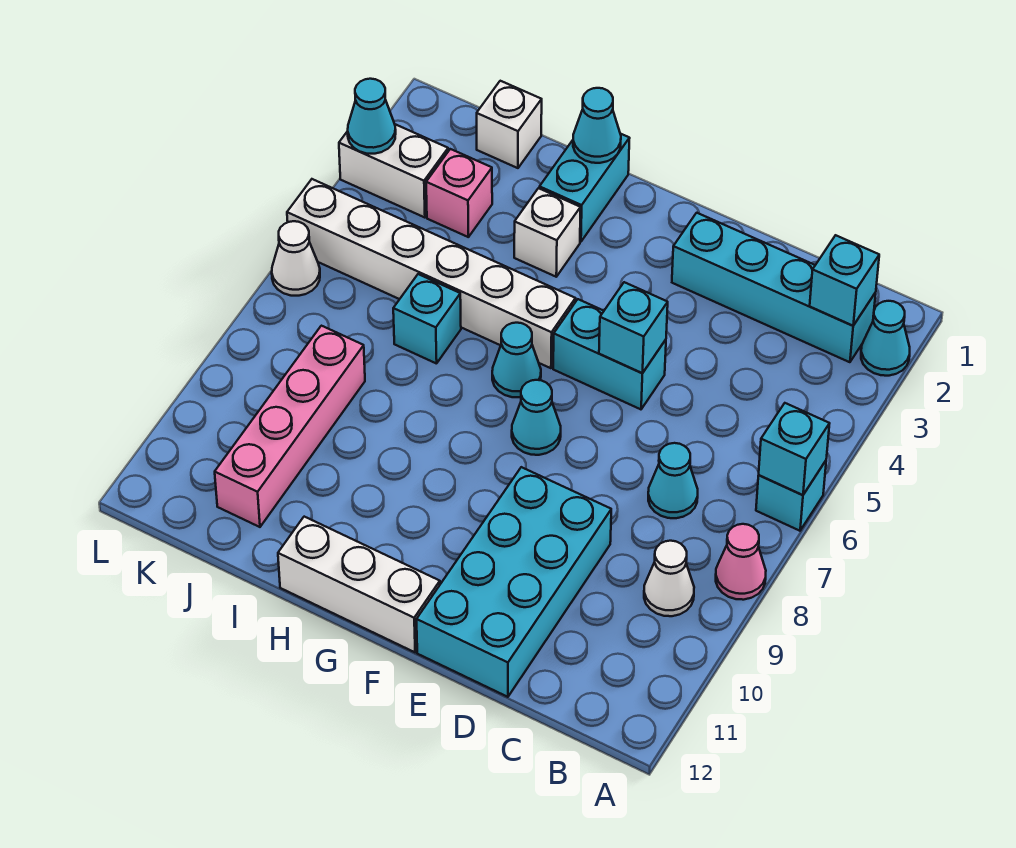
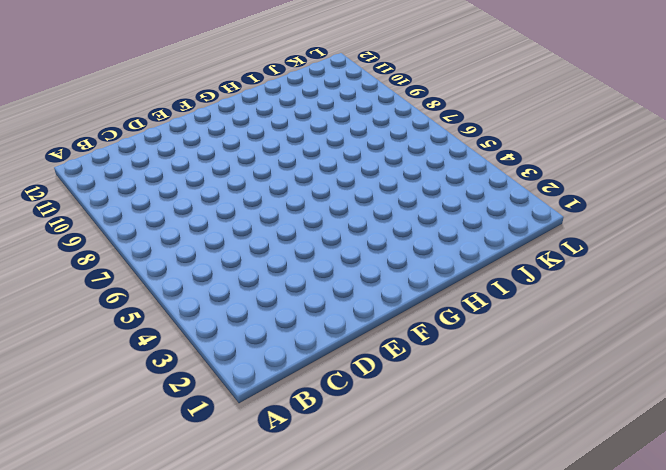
none -> cyan cone A2 level 1
none -> cyan brick A6 level 1
none -> pink cone A8 level 1

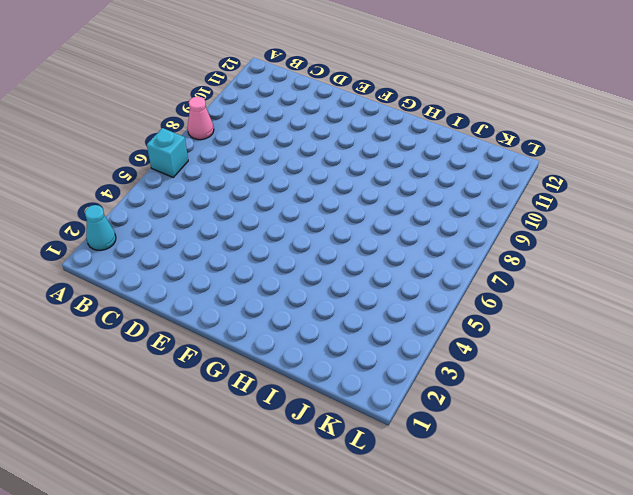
none -> cyan brick B2:E2 level 1
none -> white cone B9 level 1
none -> cyan cone C7 level 1

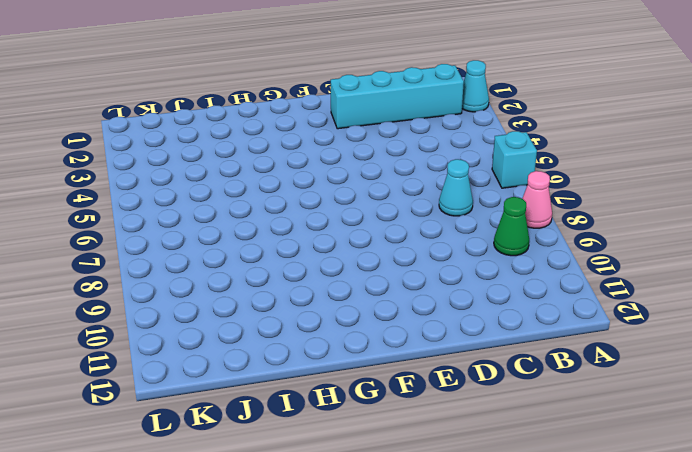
green cone B9 level 1 -> white cone B9 level 1
none -> cyan brick D9:E12 level 1
none -> cyan brick E5:F5 level 1
none -> cyan cone F7 level 1

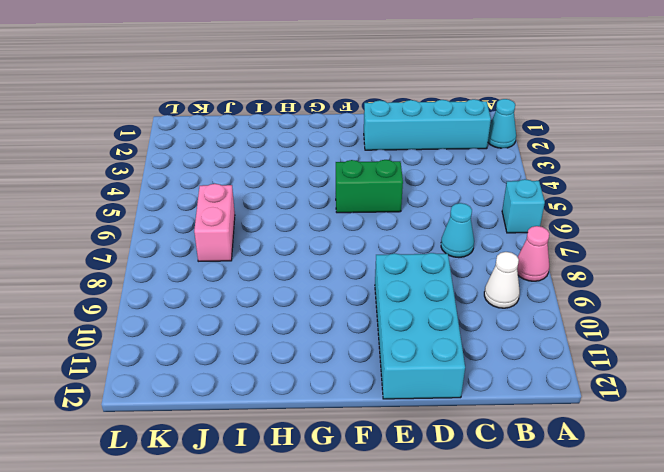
green brick E5:F5 level 1 -> cyan brick E5:F5 level 1
pink brick J6:J7 level 1 -> none
none -> cyan cone F7 level 1
none -> white brick F12:H12 level 1
none -> white brick G5:L5 level 1

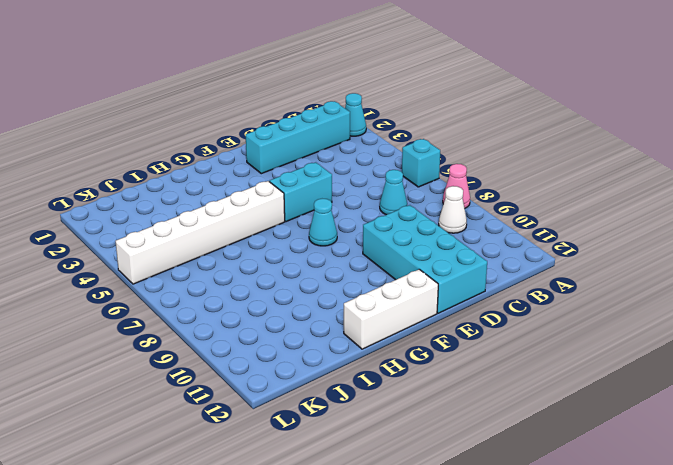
none -> cyan cone G6 level 1
none -> cyan brick H1:H2 level 1
none -> white brick H3 level 1

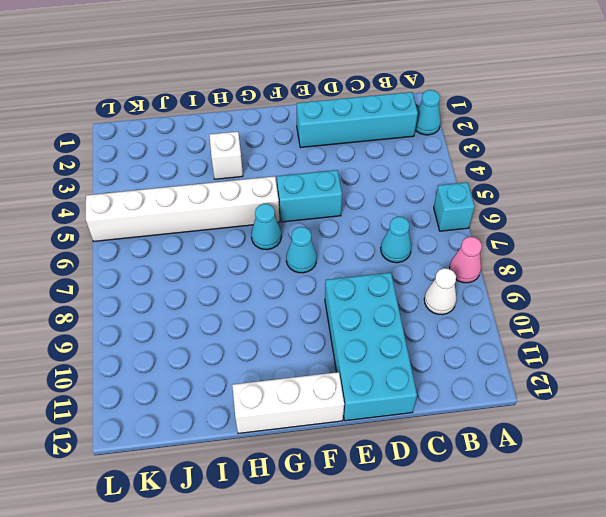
none -> cyan brick H1:H2 level 1
none -> cyan brick I6 level 1
none -> white brick J1 level 1

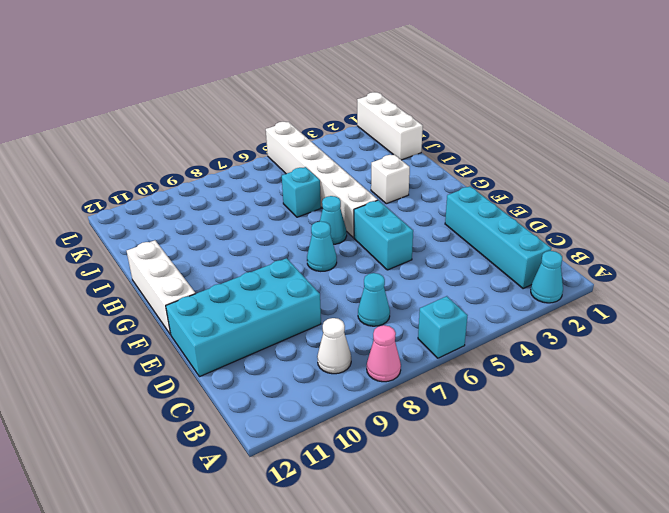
white brick J1:L1 level 1 -> white brick J1 level 1
none -> cyan brick H1:H2 level 1
none -> pink brick J3 level 1
none -> pink brick J8:J11 level 1

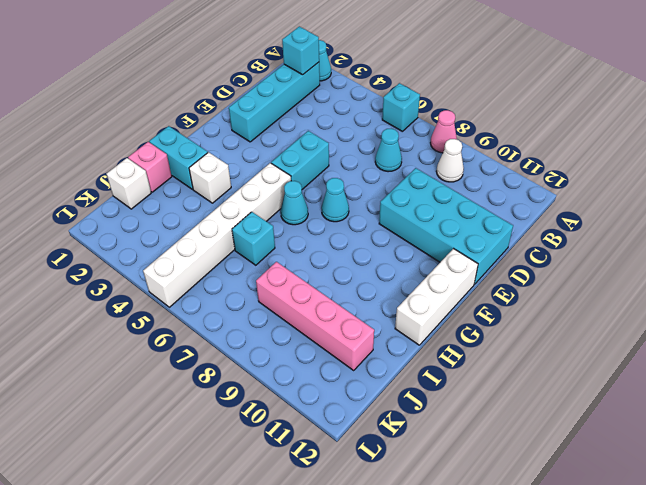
pink brick I1 level 1 -> pink brick J3 level 1
none -> white brick K3:L3 level 1
none -> white cone L6 level 1
none -> cyan brick A6 level 2

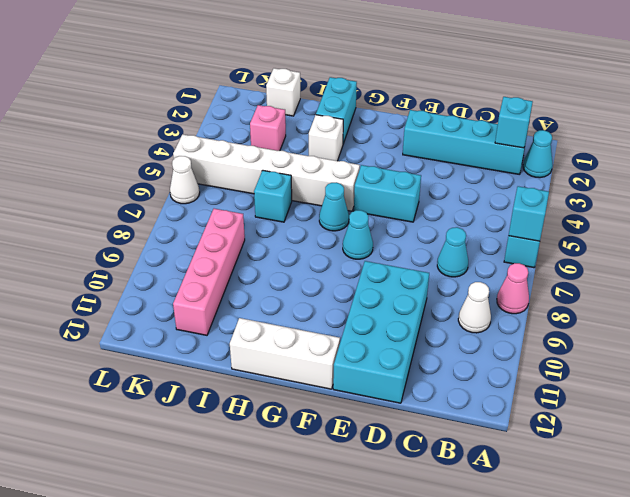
none -> white brick K3:L3 level 1
none -> cyan brick E5 level 2
none -> cyan cone H1 level 2

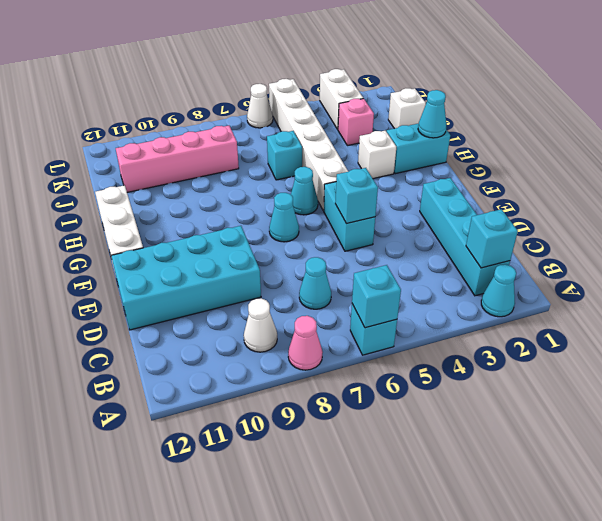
none -> cyan cone L3 level 2

